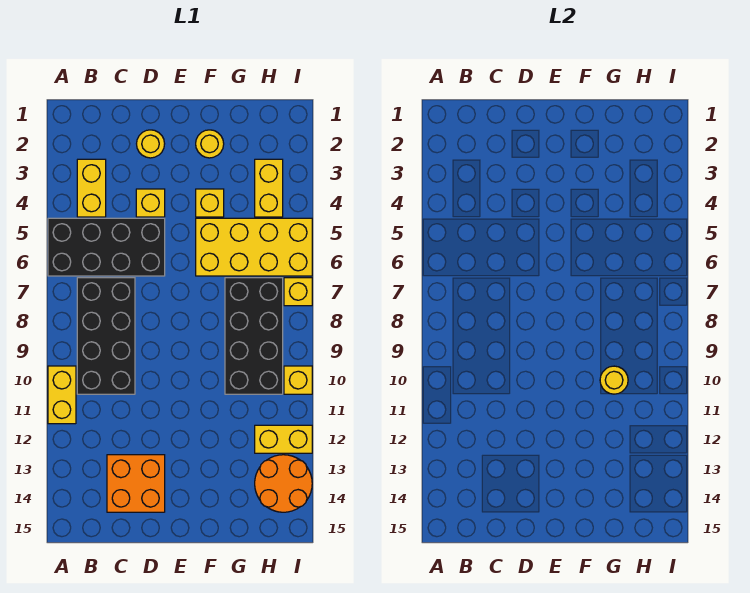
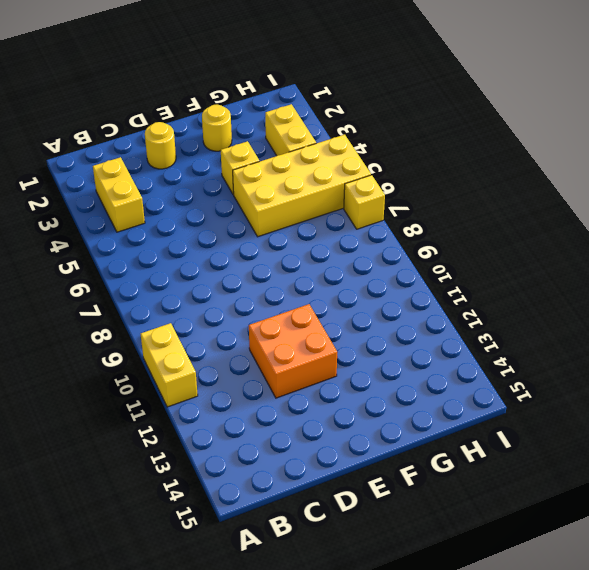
orange brick D11:E12 level 1 -> orange brick C13:D14 level 1
none -> black brick A5:D6 level 1
none -> black brick B7:C10 level 1
none -> yellow brick D4 level 1

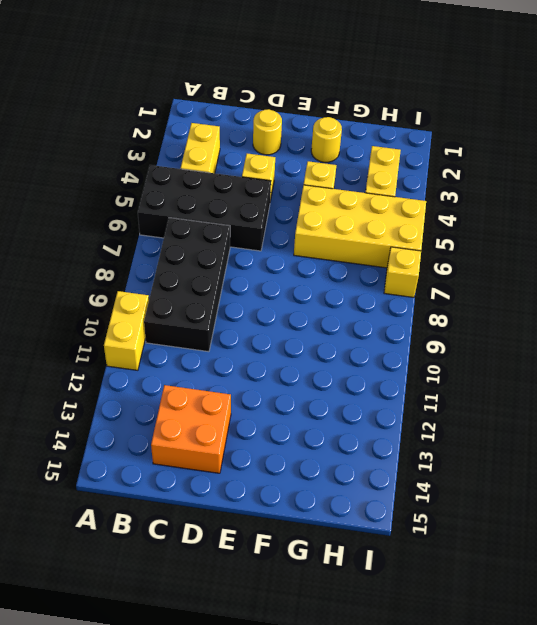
none -> black brick G7:H10 level 1
none -> yellow brick H12:I12 level 1
none -> orange round brick H13:I14 level 1

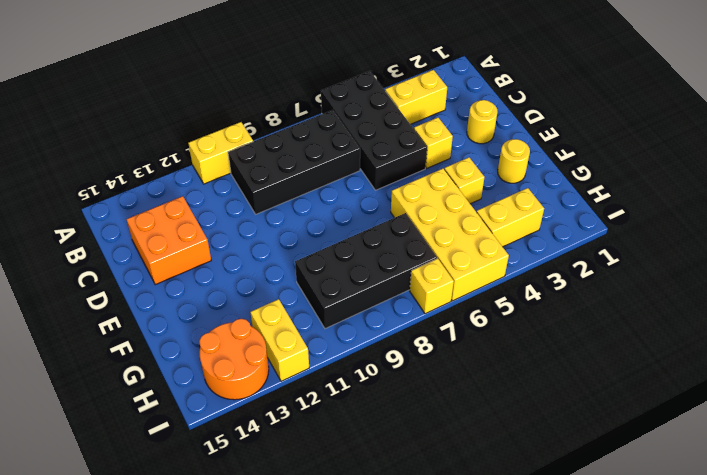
none -> yellow brick I10 level 1
none -> yellow round brick G10 level 2

